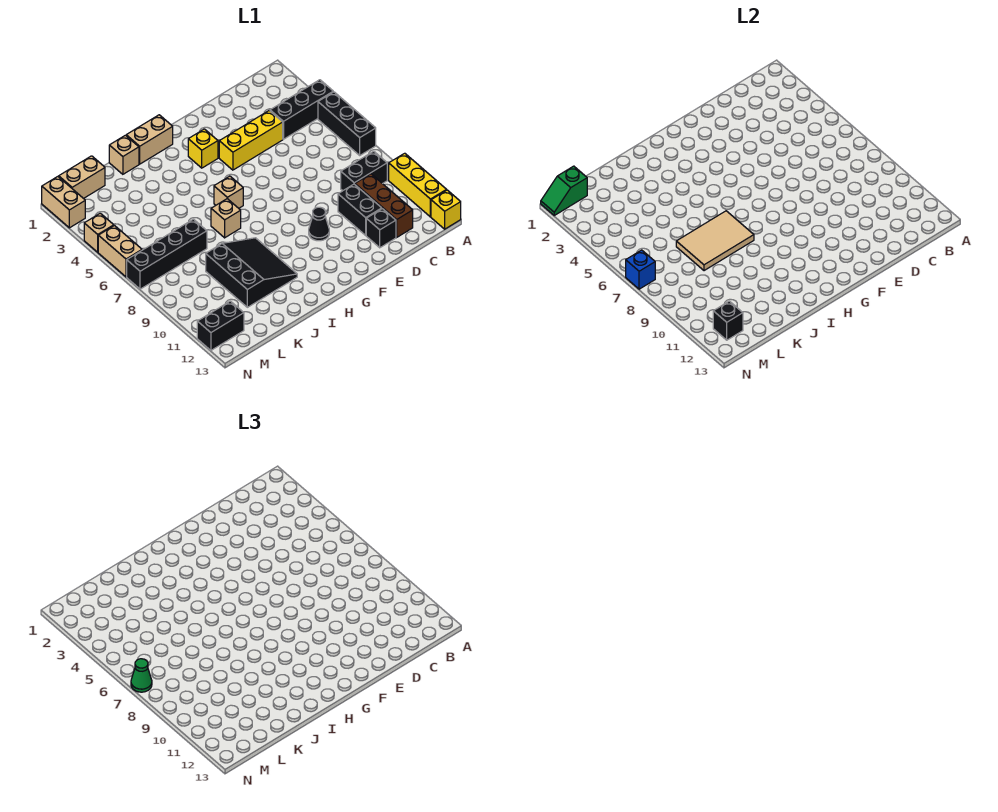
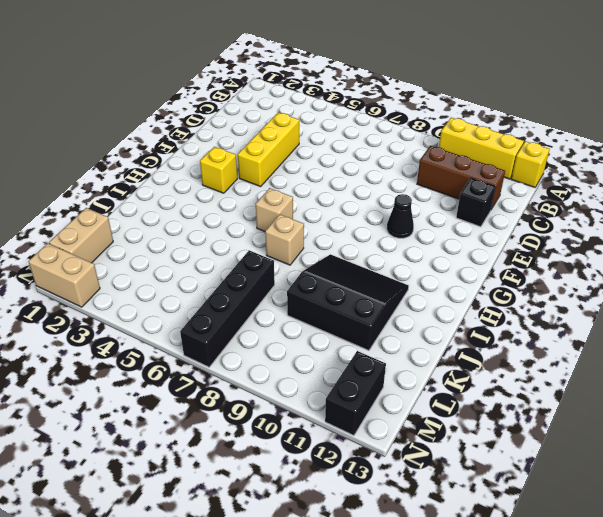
none -> black brick A4:C4 level 1
none -> black brick A5:A7 level 1
none -> black brick B9:C9 level 1

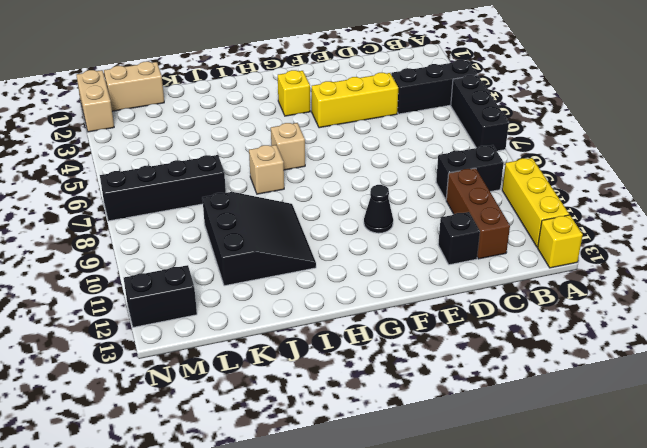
none -> black brick D10:D11 level 1
none -> tan brick H1:I1 level 1
none -> tan brick J1 level 1

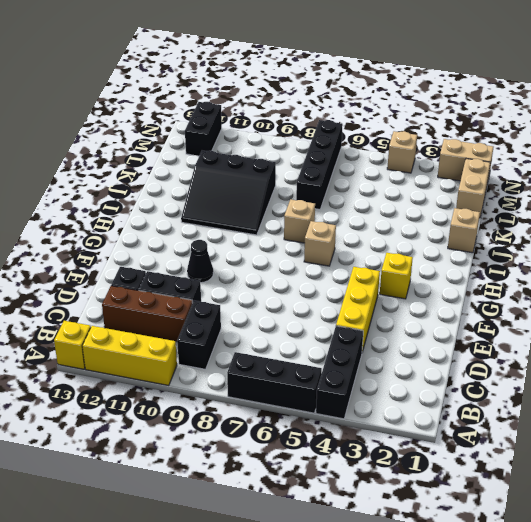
none -> tan brick H1:I1 level 1
none -> tan brick N5:N6 level 1
none -> tan tile I7:K8 level 2

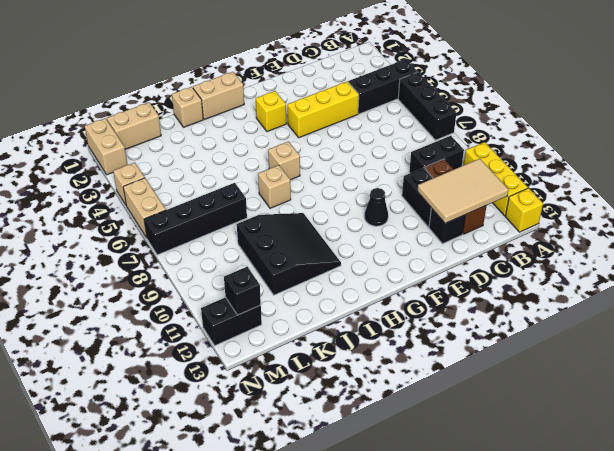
tan tile B11:D12 level 2 -> tan tile I7:K8 level 2
none -> green slope M1:N1 level 2 top M
none -> blue brick N7 level 2
none -> green cone N7 level 3

